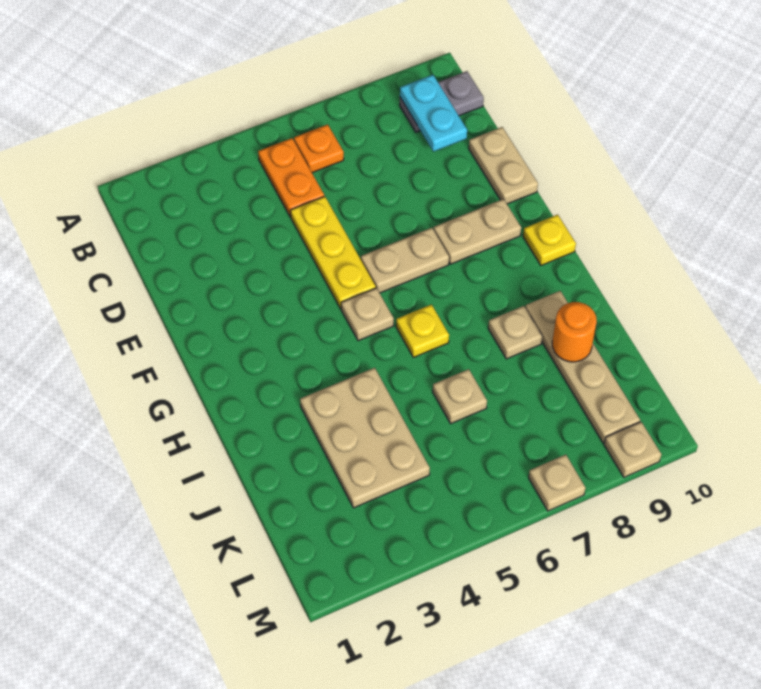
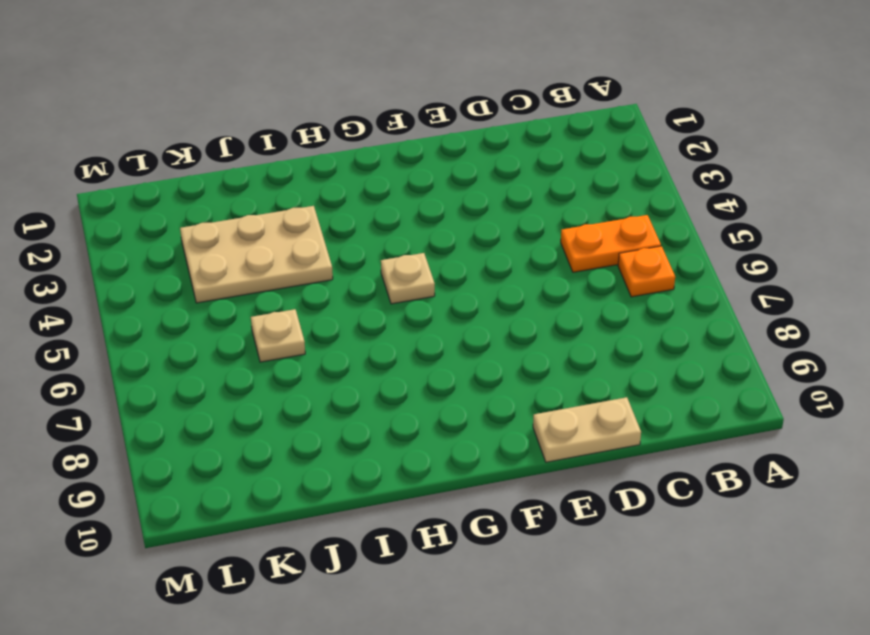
none -> grey plate B9:B10 level 1
none -> yellow plate D5:F5 level 1
none -> tan plate F6:F7 level 1

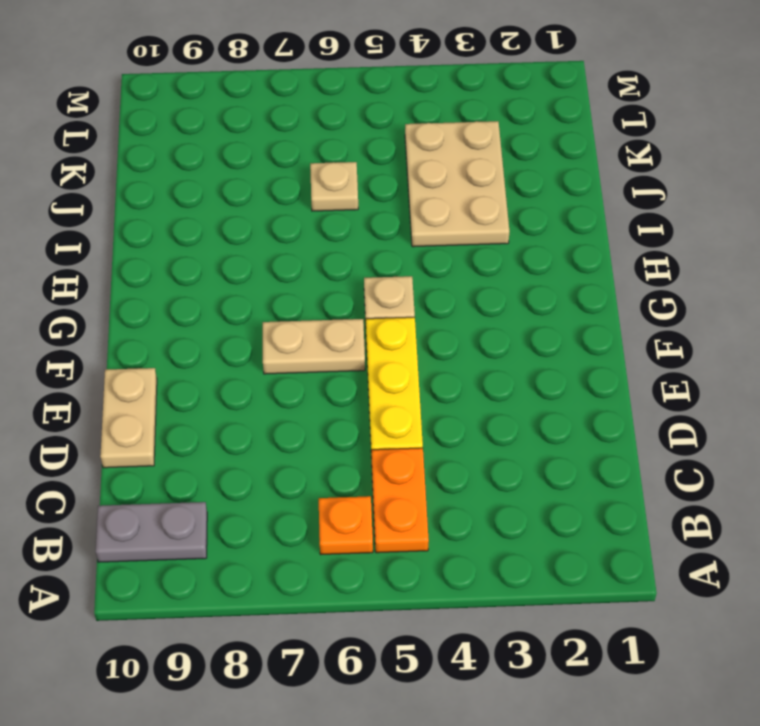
none -> tan plate F8:F9 level 1
none -> yellow plate G10 level 1
none -> yellow plate H6 level 1

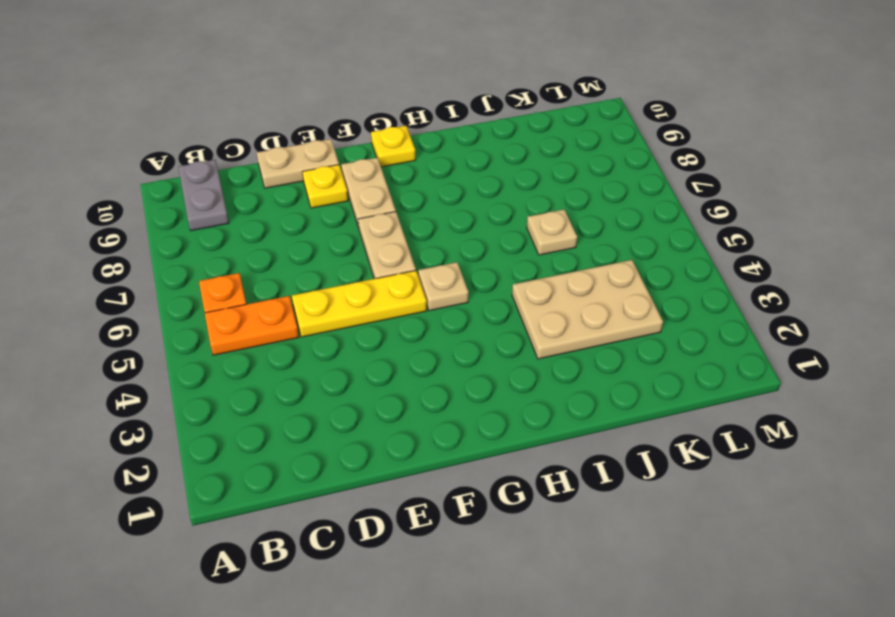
yellow plate E9 level 1 -> yellow plate H6 level 1
none -> tan plate I8 level 1
none -> tan plate I9:L9 level 1
none -> tan plate M7 level 1

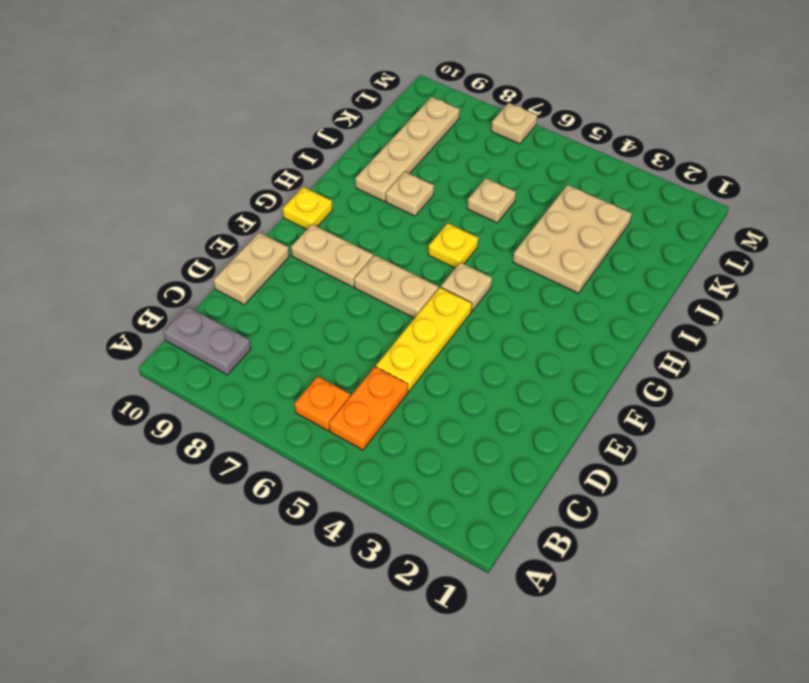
none -> tan plate M9 level 1
none -> cyan plate B9:C9 level 2
none -> orange round brick J9 level 2

